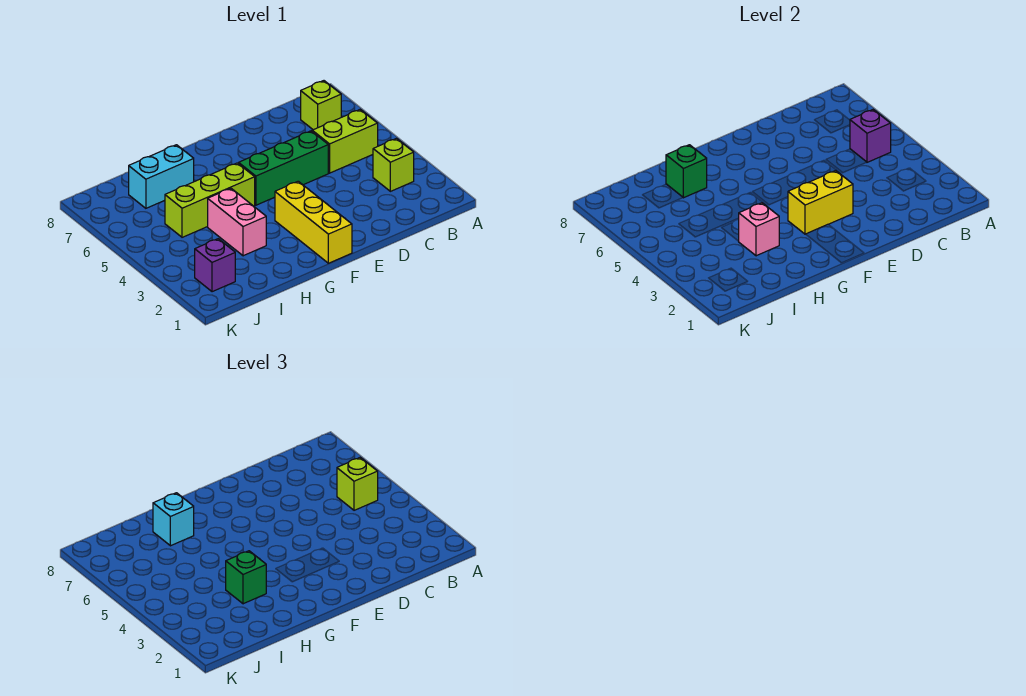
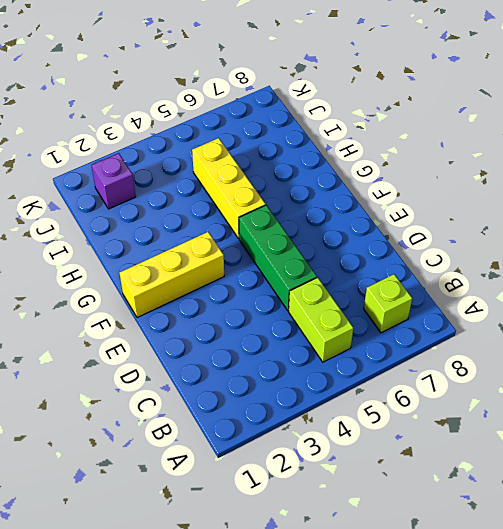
yellow brick G5:I5 level 1 -> lime brick G5:I5 level 1
none -> lime brick B3 level 1
none -> pink brick H3:H4 level 1
none -> cyan brick H7:I7 level 1

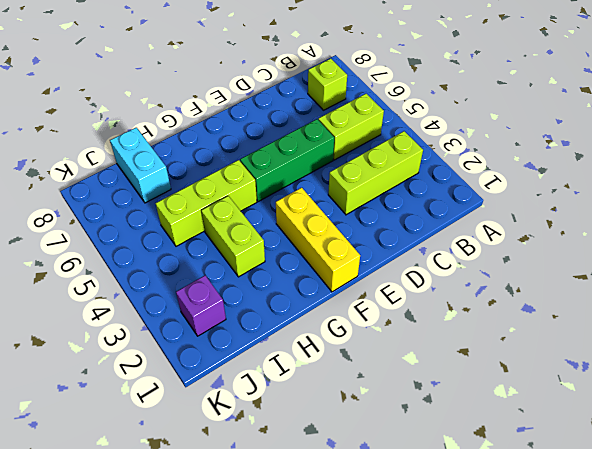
lime brick B3:D3 level 1 -> lime brick B3 level 1
lime brick H3:H4 level 1 -> pink brick H3:H4 level 1
cyan brick I7:I8 level 1 -> cyan brick H7:I7 level 1
none -> purple brick B5 level 2
none -> yellow brick E3:F3 level 2
none -> pink brick H3 level 2

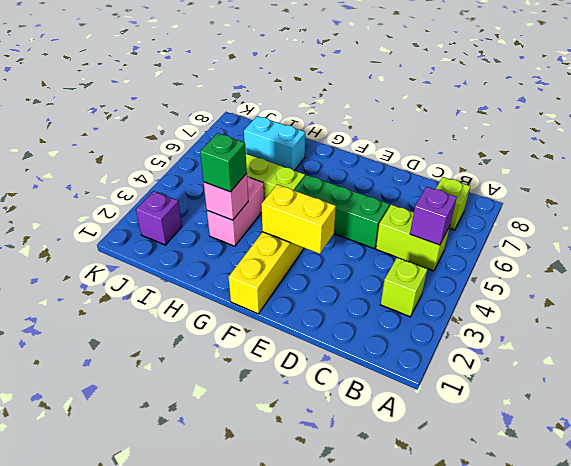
none -> green brick H7 level 2
none -> lime brick B5 level 3
none -> cyan brick H7 level 3

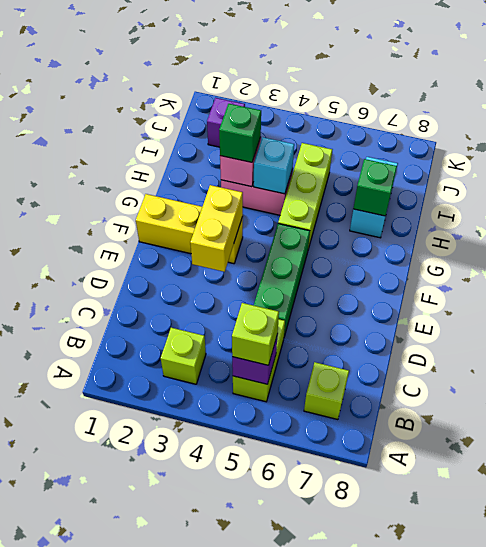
cyan brick H4 level 2 -> cyan brick H7 level 3

